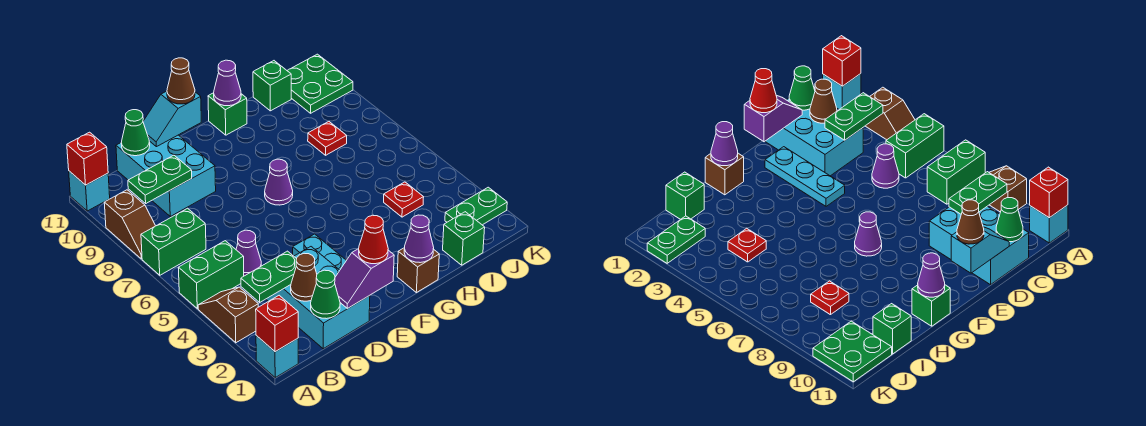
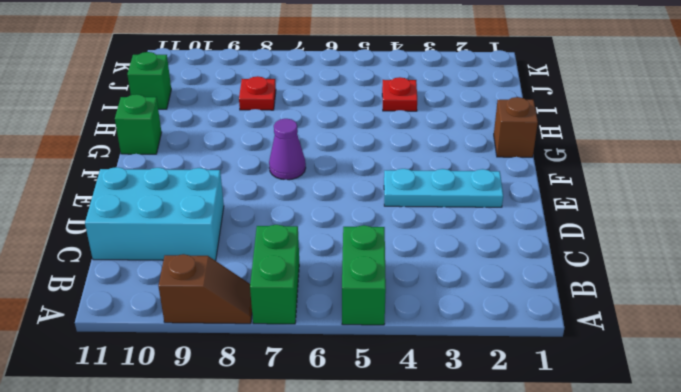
none -> cyan brick A1 level 1
none -> brown slope A3:A4 level 1 top 3
none -> cyan brick A11 level 1
none -> cyan brick C1:D3 level 1

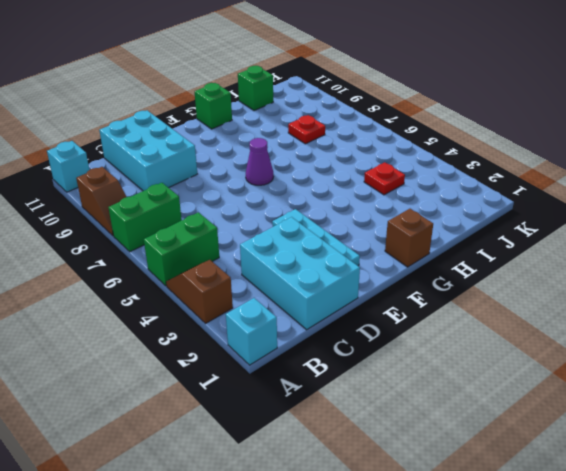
none -> purple cone C5 level 1
none -> green brick I1 level 1
none -> green plate J2:K2 level 1
none -> green plate J10:K11 level 1

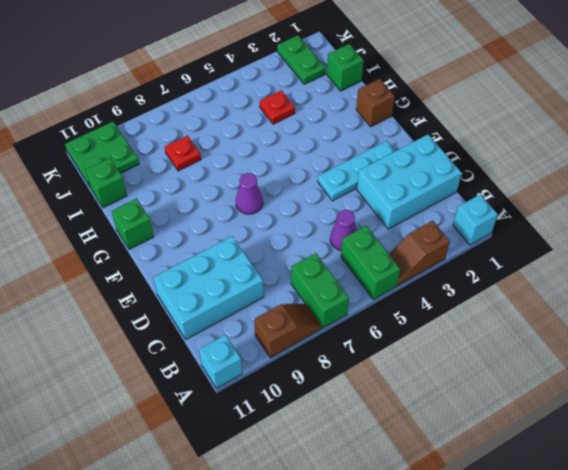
none -> red brick A1 level 2
none -> red brick A11 level 2
none -> green plate B3:C3 level 2
none -> green plate B9:C9 level 2

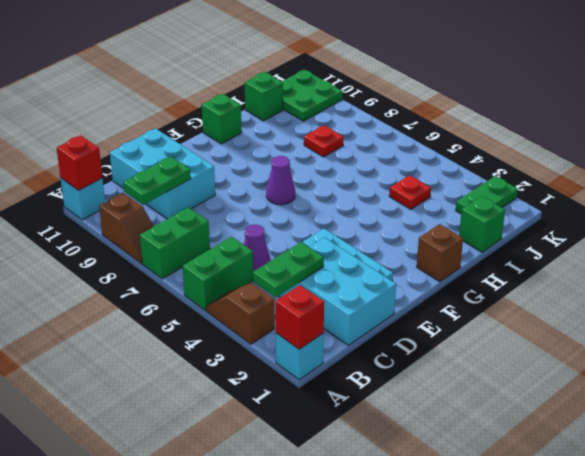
none -> green cone C1 level 2
none -> brown cone C2 level 2
none -> green cone C11 level 2
none -> purple slope D1:E1 level 2 top E

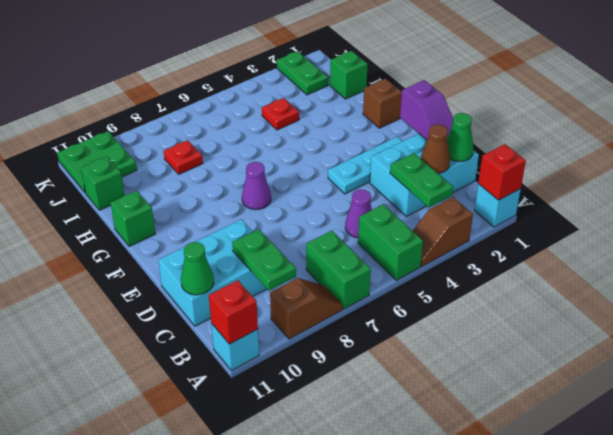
none -> cyan slope D11:E11 level 2 top E
none -> purple cone G1 level 2
none -> purple cone G11 level 2
none -> red cone E1 level 3

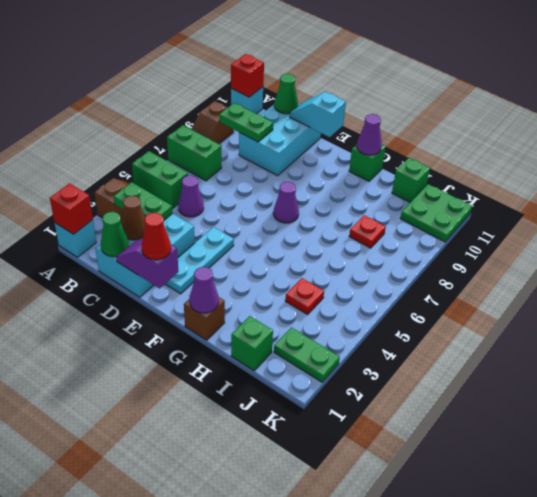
none -> brown cone E11 level 3

